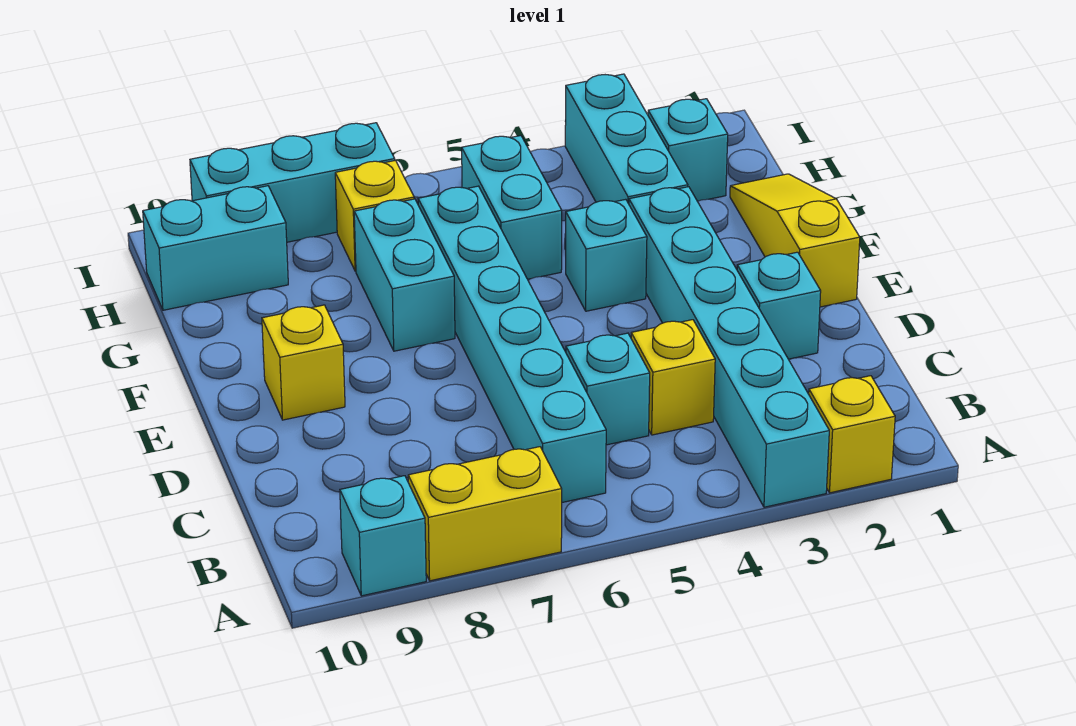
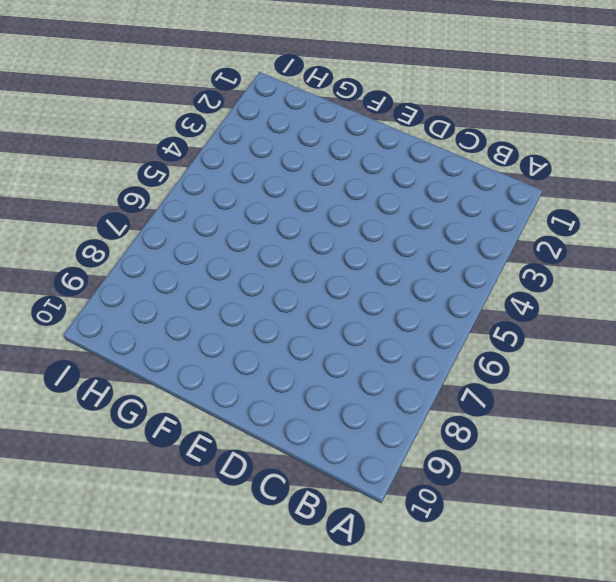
none -> yellow brick A2 level 1
none -> cyan brick A3:F3 level 1
none -> yellow brick A7:A8 level 1

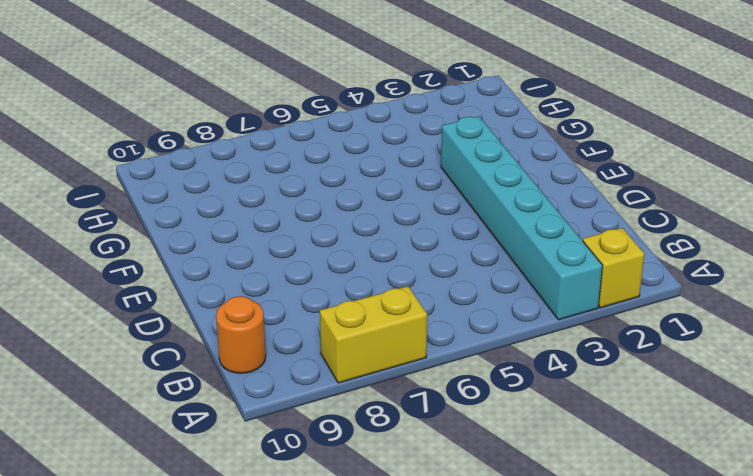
orange round brick B10 level 1 -> none
none -> cyan brick A9 level 1
none -> cyan brick B6:G6 level 1
none -> yellow brick C4 level 1

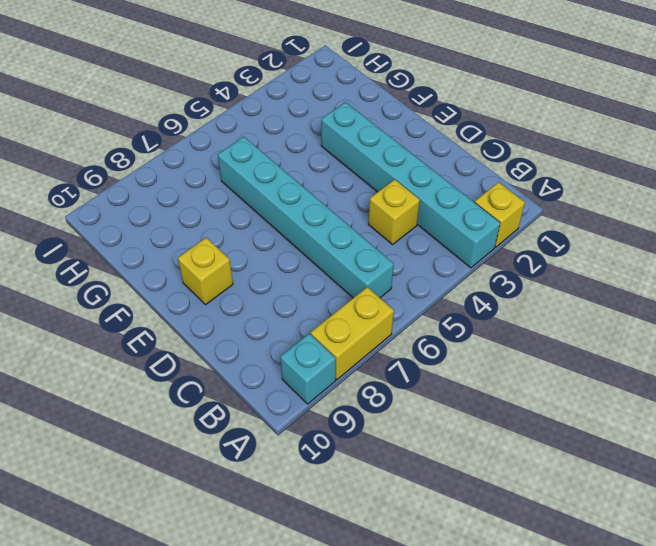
none -> cyan brick C5 level 1
none -> cyan brick D2 level 1
none -> yellow slope E1:G1 level 1 top E

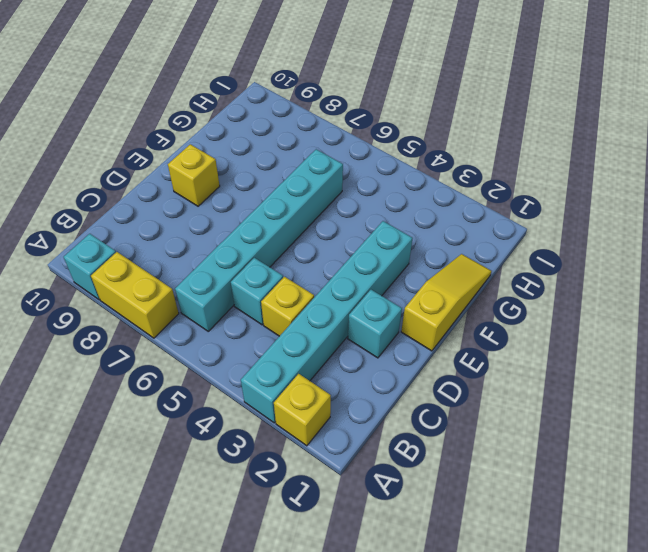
none -> cyan brick F4 level 1
none -> cyan brick F7:G7 level 1
none -> cyan brick G3:I3 level 1

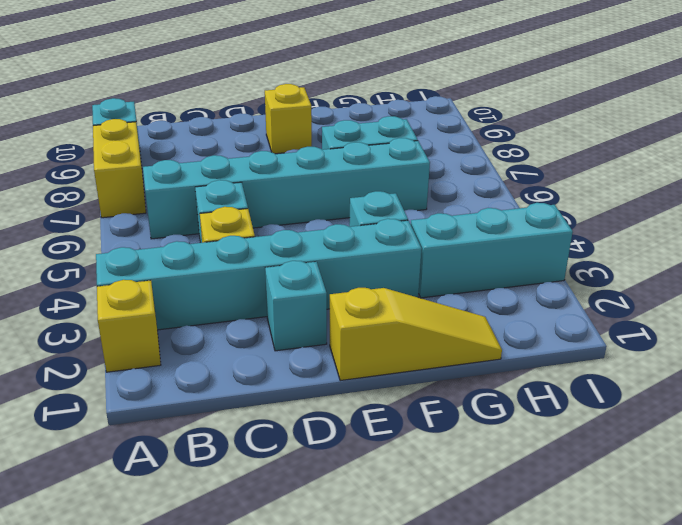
none -> cyan brick G5:H5 level 1
none -> cyan brick H2 level 1
none -> yellow brick H7 level 1

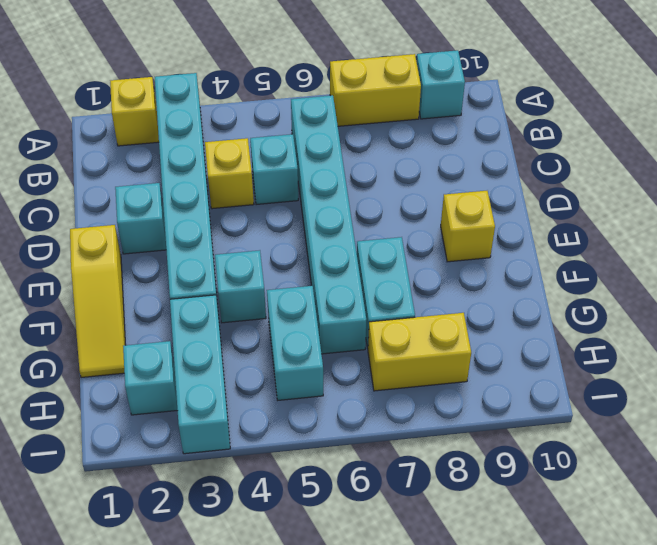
yellow brick H7:H8 level 1 -> yellow brick H7 level 1
none -> cyan brick H9:H10 level 1
none -> cyan brick I7:I9 level 1

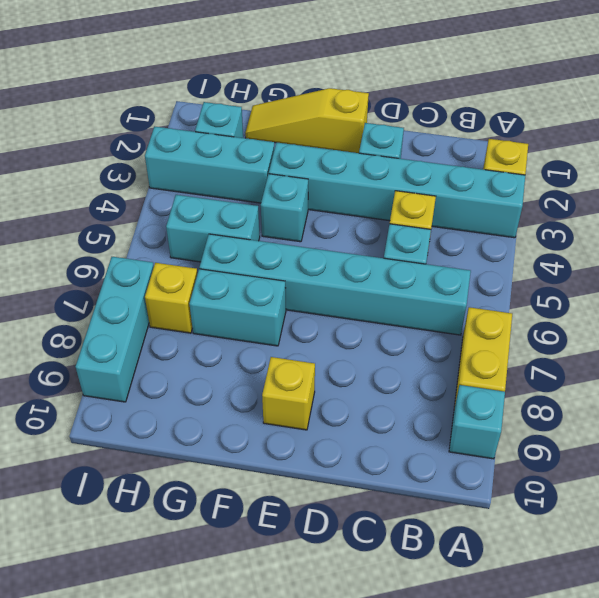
none -> cyan brick H9:H10 level 1

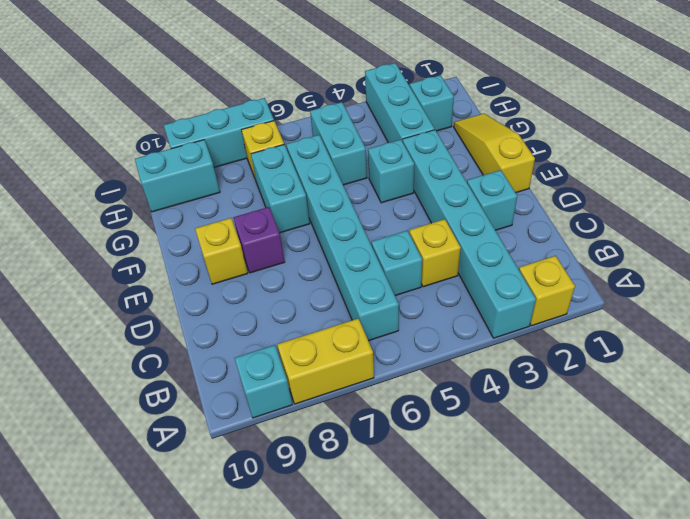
purple brick E8 level 1 -> none

